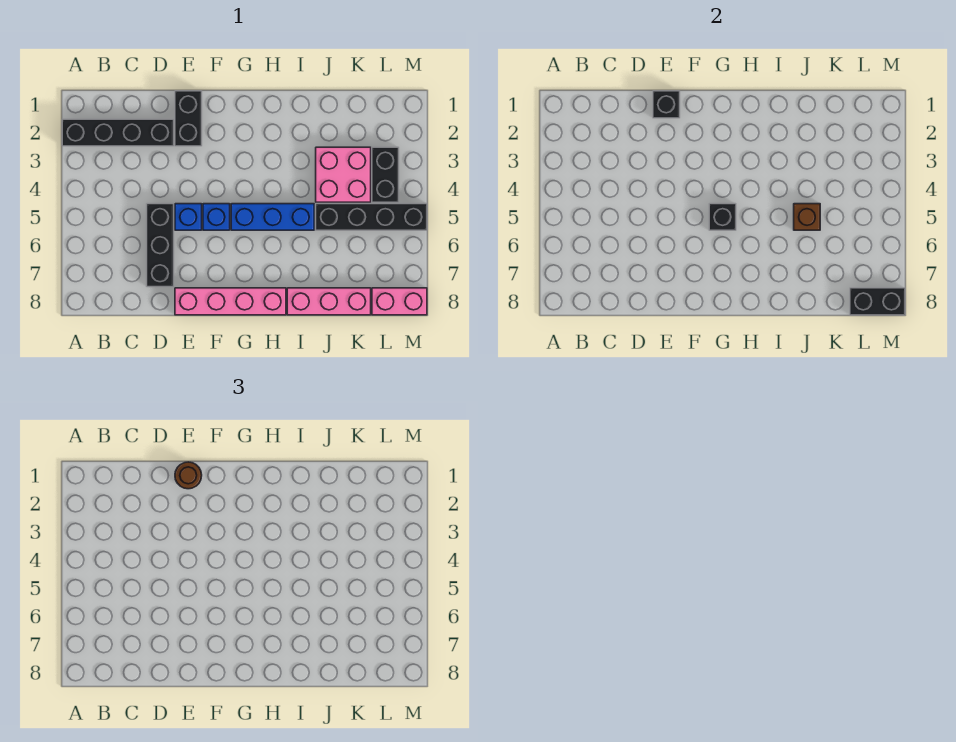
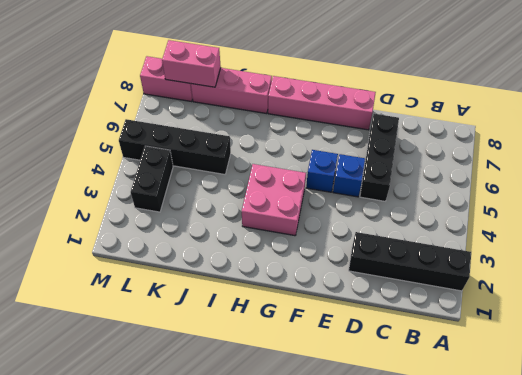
pink brick G3:H4 level 1 -> pink brick J3:K4 level 1
pink brick K8:L8 level 2 -> black brick L8:M8 level 2
none -> black brick E1:E2 level 1
none -> blue brick G5:I5 level 1
none -> black brick E1 level 2

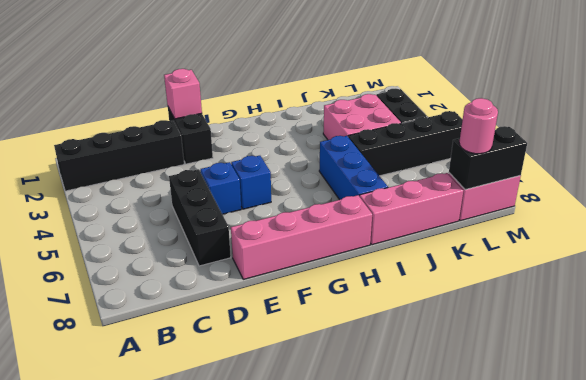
pink brick E1 level 2 -> black brick E1 level 2
blue brick I5:I7 level 1 -> blue brick G5:I5 level 1
pink round brick L8 level 3 -> none
none -> black brick G5 level 2
none -> brown brick J5 level 2
none -> brown round brick E1 level 3

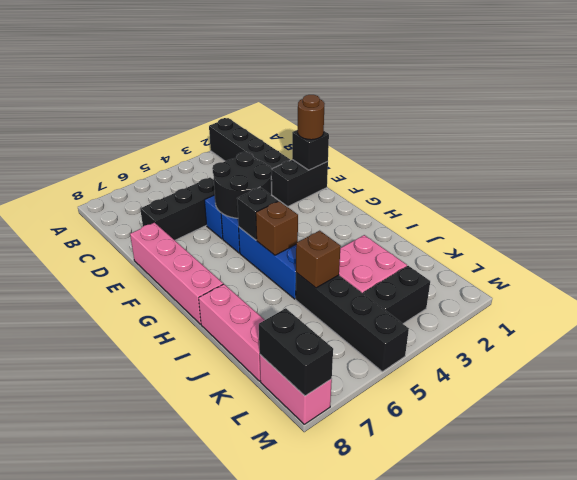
black round brick E4:F5 level 2 -> none
brown brick H5 level 2 -> none

